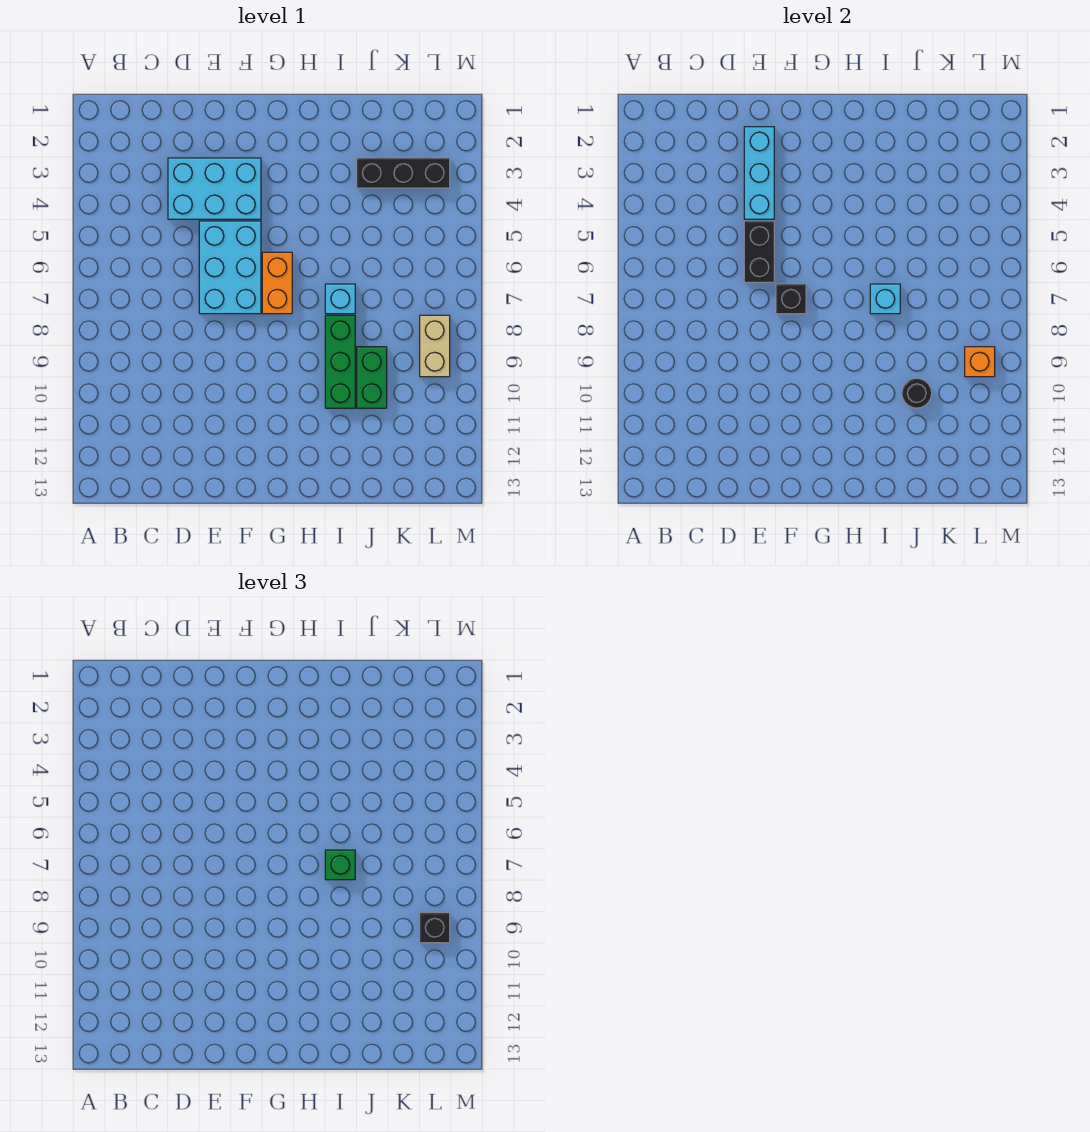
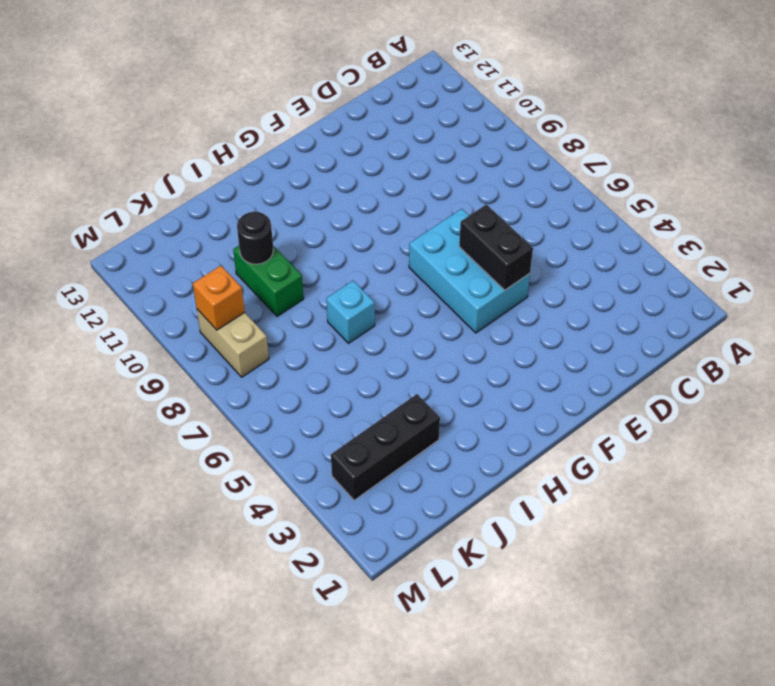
none -> cyan brick D3:F4 level 1
none -> orange brick G6:G7 level 1
none -> green brick I8:I10 level 1

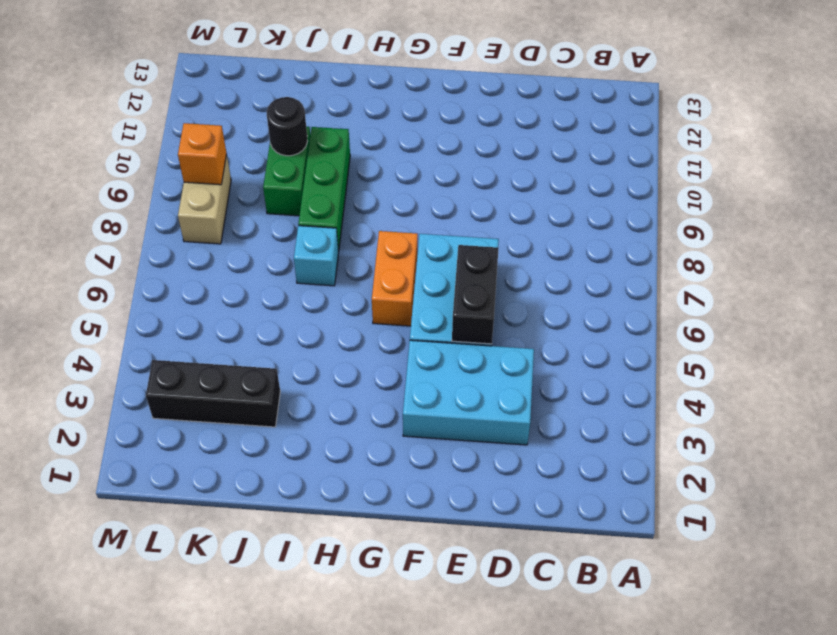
none -> cyan brick E2:E4 level 2
none -> black brick F7 level 2
none -> cyan brick I7 level 2

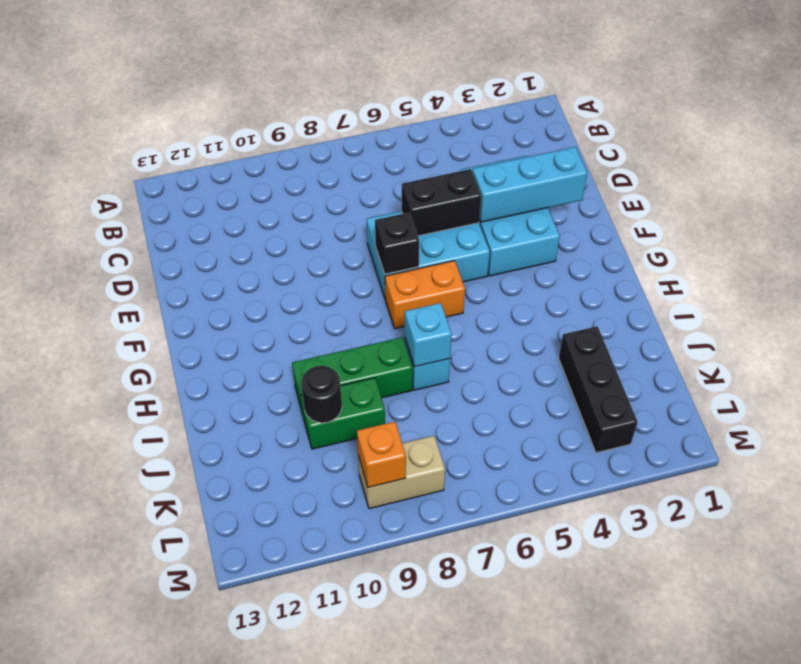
none -> green brick I7 level 3
none -> black brick L9 level 3

